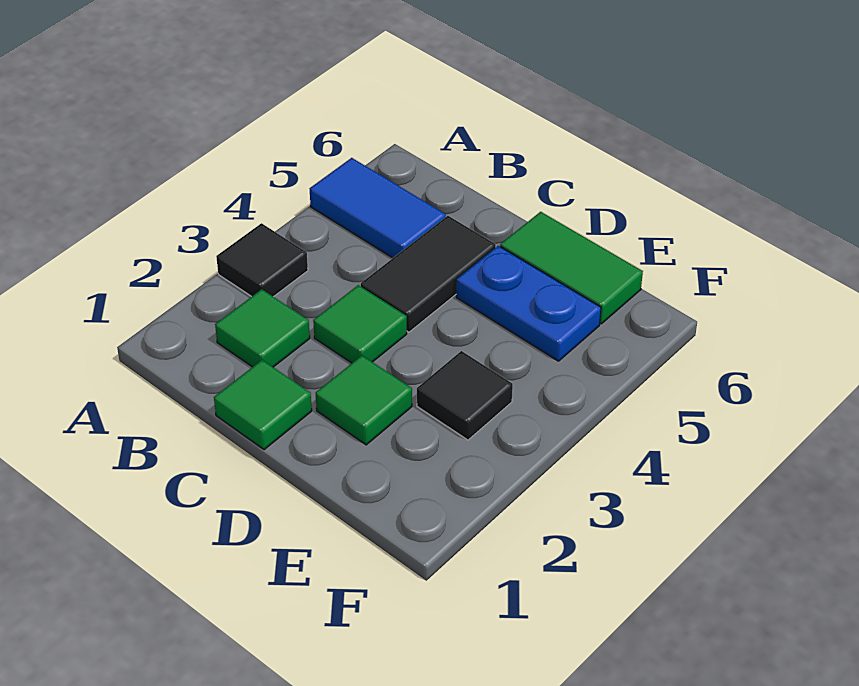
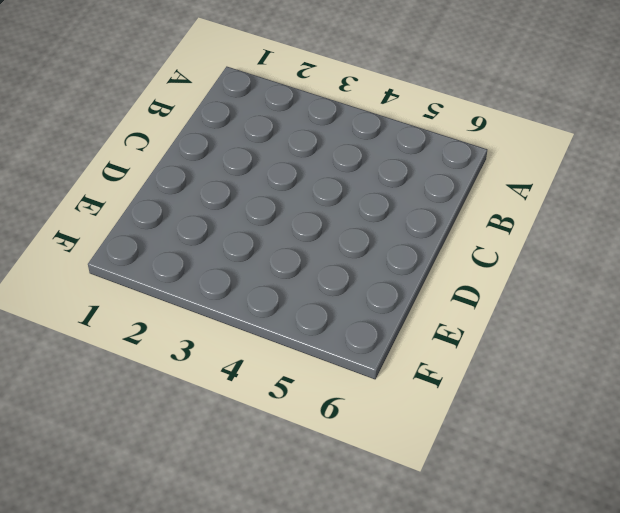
none -> black tile A3 level 1
none -> blue tile A5:B5 level 1

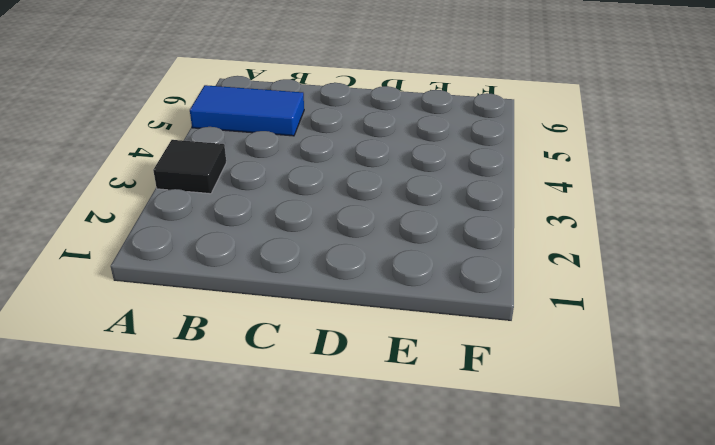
none -> green tile B2 level 1
none -> green tile C1 level 1

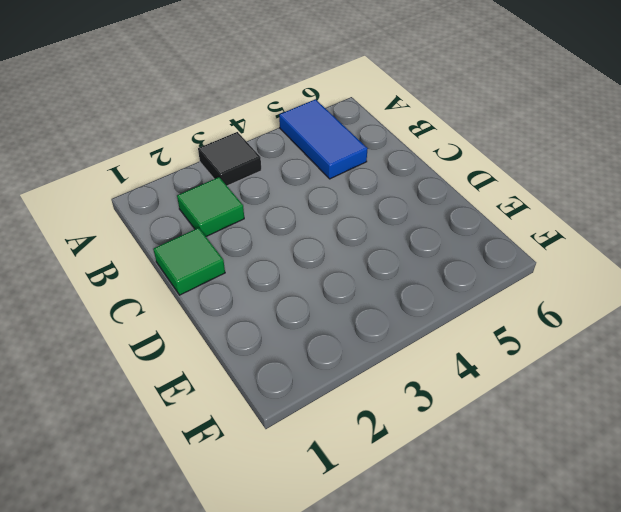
none -> green tile C3 level 1
none -> black tile C4:C5 level 1

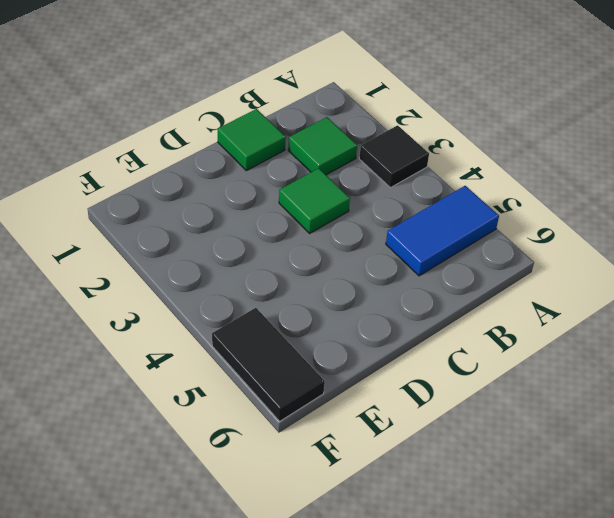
black tile F5:F6 level 1 -> black tile C4:C5 level 1
none -> green tile D2 level 1
none -> blue plate D5:E5 level 1

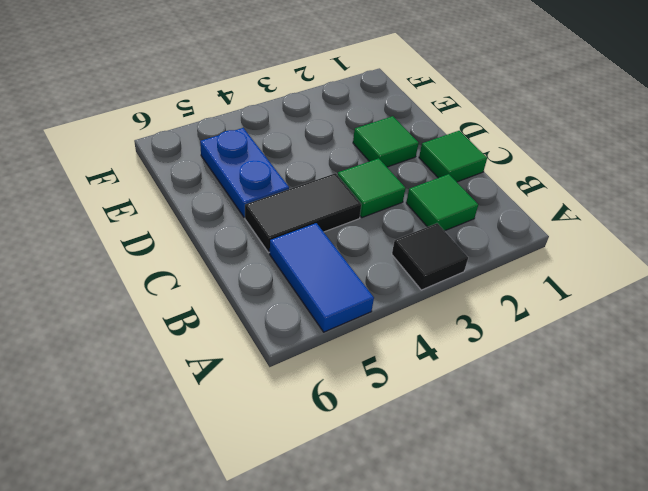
none -> green tile D6:E6 level 1
none -> black tile E3 level 1

